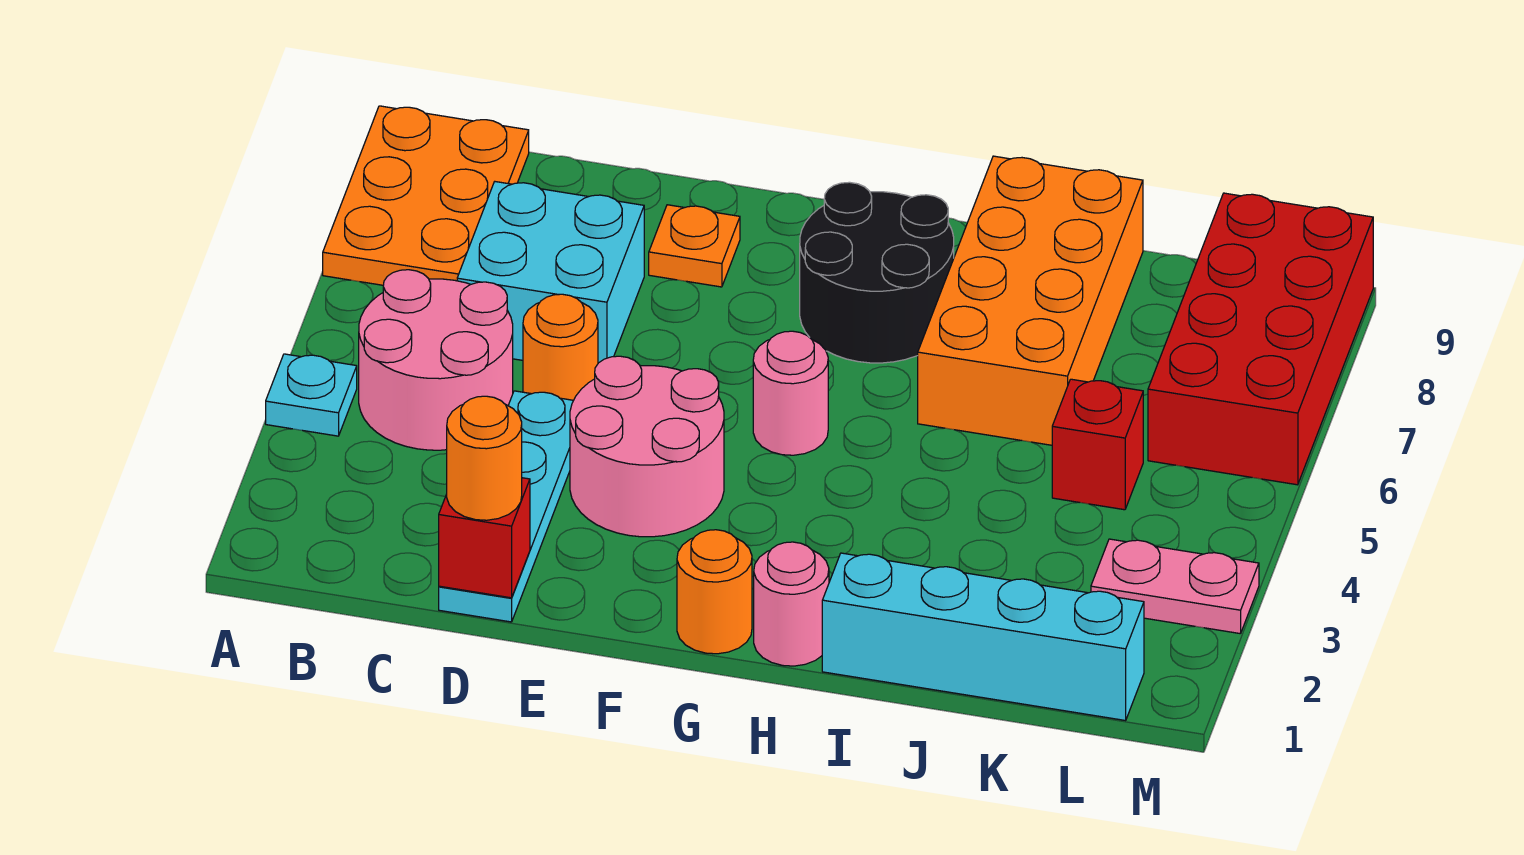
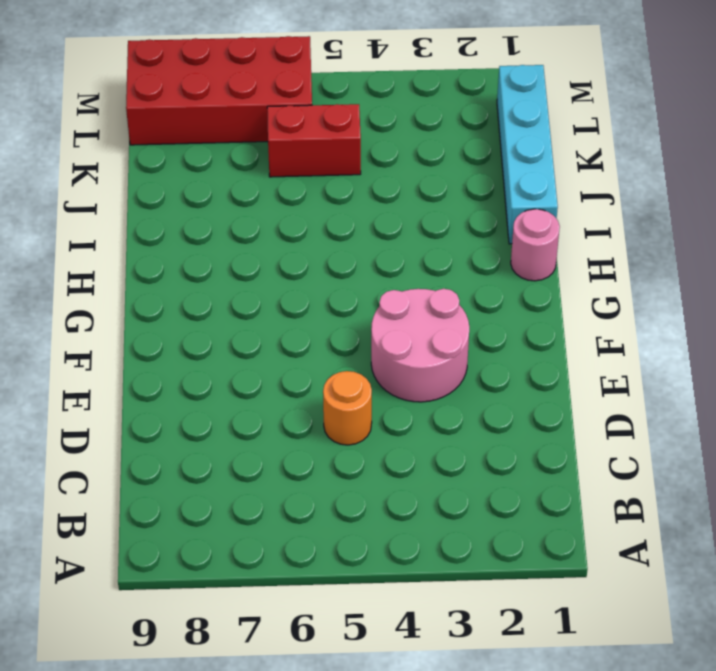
red brick K5:K6 level 1 -> red brick K5 level 1
none -> cyan plate A4 level 1
none -> orange plate A7:B9 level 1
none -> pink round brick B4:C5 level 1

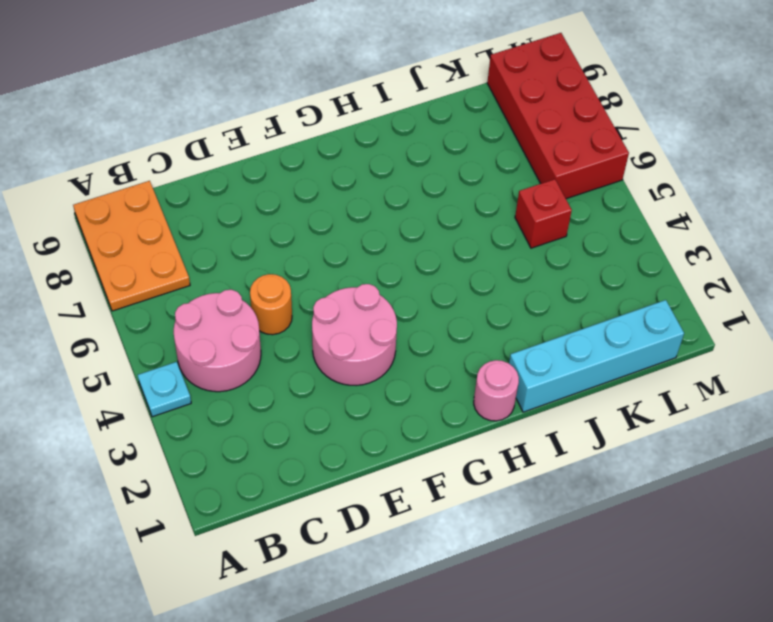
none -> cyan brick C6:D7 level 1
none -> cyan plate D1:D4 level 1
none -> orange plate E8 level 1

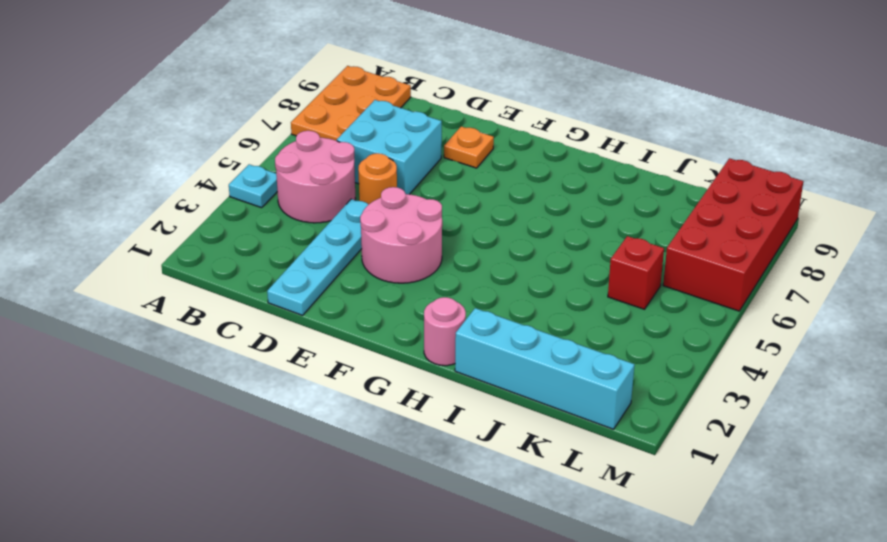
none -> orange round brick G1 level 1
none -> pink round brick G5 level 1
none -> black round brick G7:H8 level 1

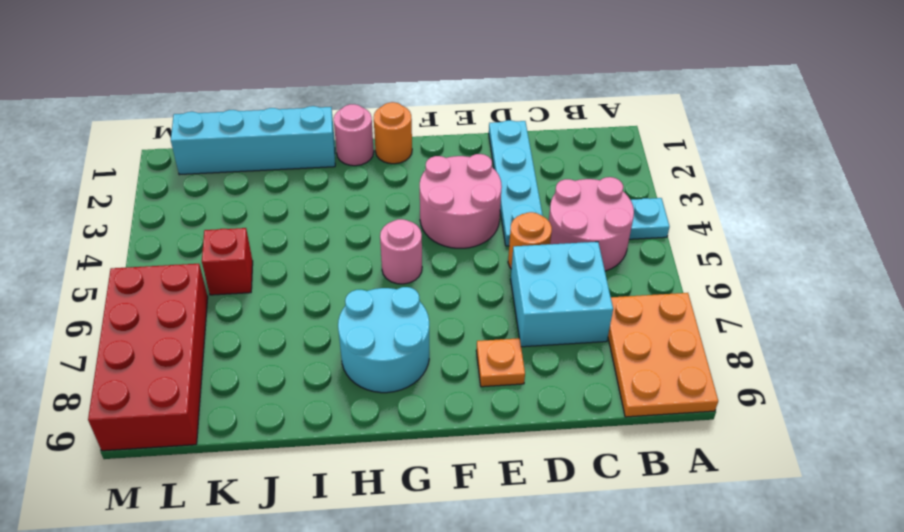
cyan round brick G7:H8 level 1 -> black round brick G7:H8 level 1
none -> orange brick I6:J9 level 1
none -> pink plate L3:M3 level 1
none -> red brick D1 level 2

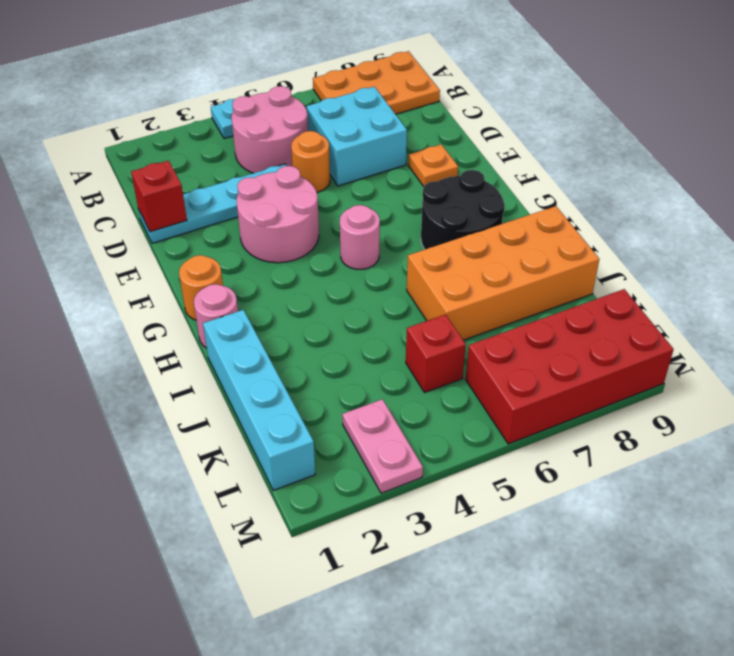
none -> orange round brick D1 level 3

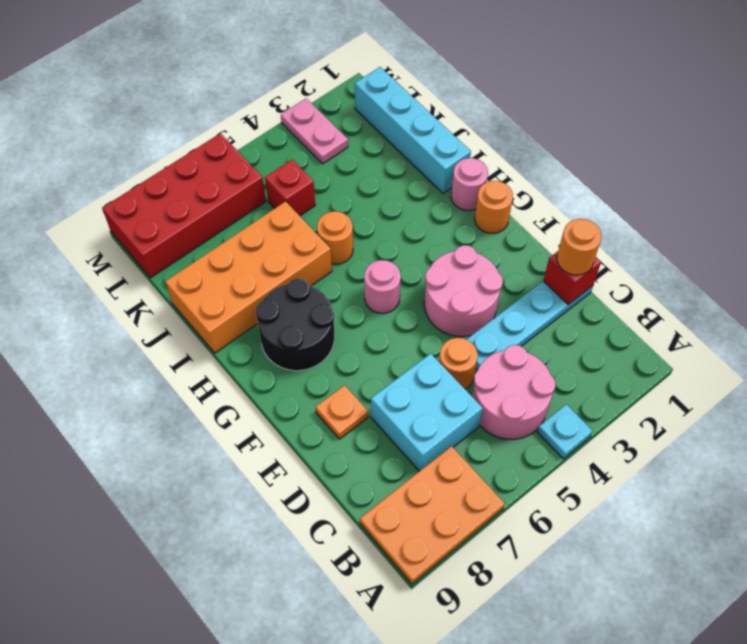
orange round brick I5 level 1 -> none

